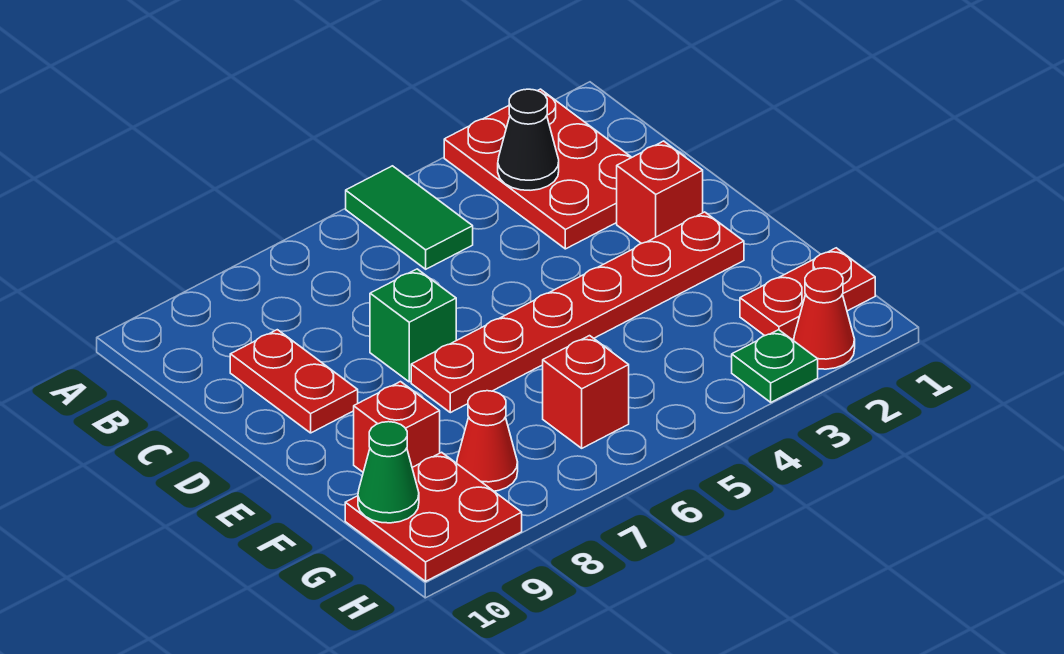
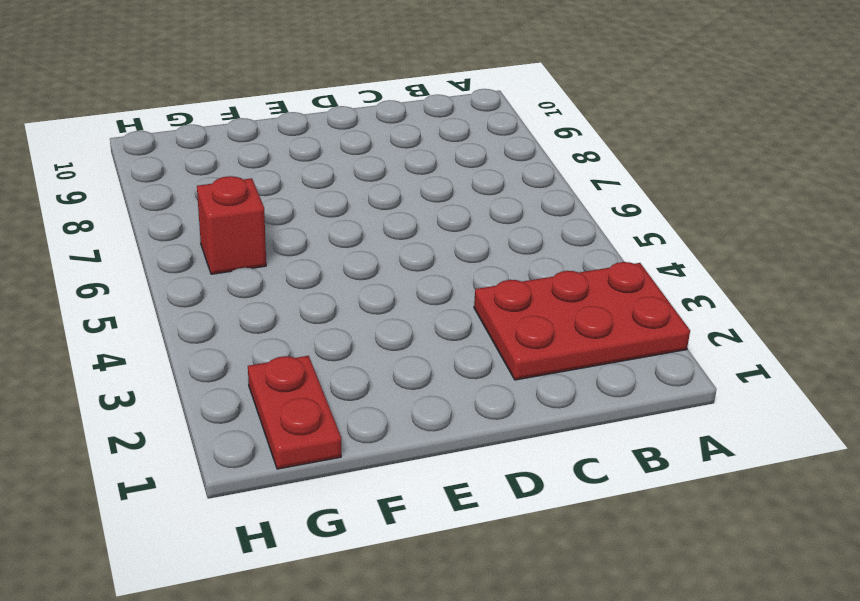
none -> green tile A5:B5 level 1
none -> red plate C9:D9 level 1
none -> red brick D2 level 1

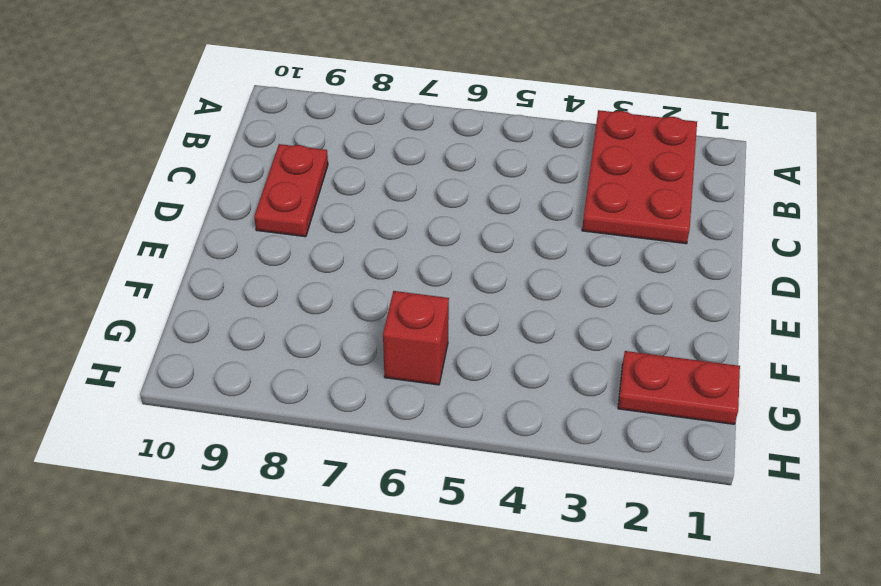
none -> green tile A5:B5 level 1
none -> red brick D2 level 1
none -> green brick D7 level 1

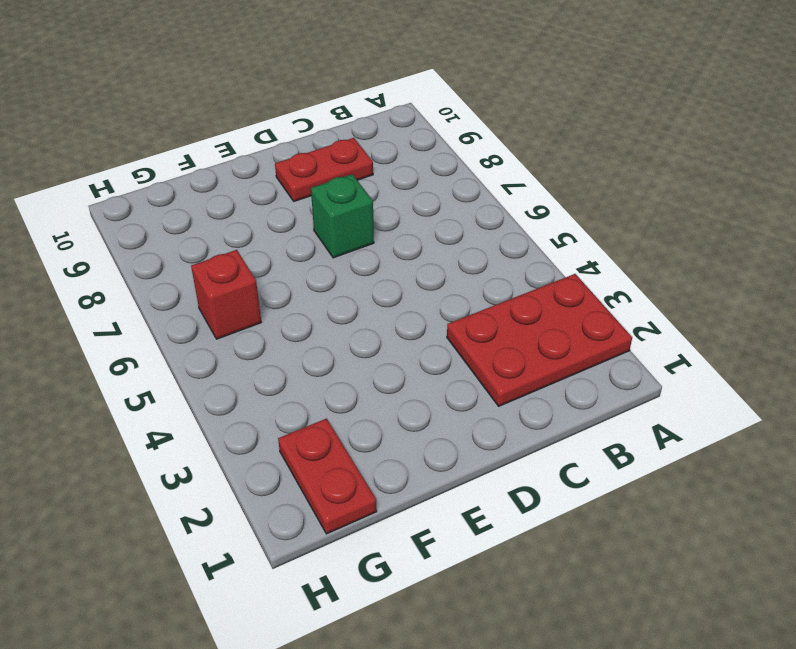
none -> green tile A5:B5 level 1
none -> red brick D2 level 1
none -> red plate E2:E7 level 1

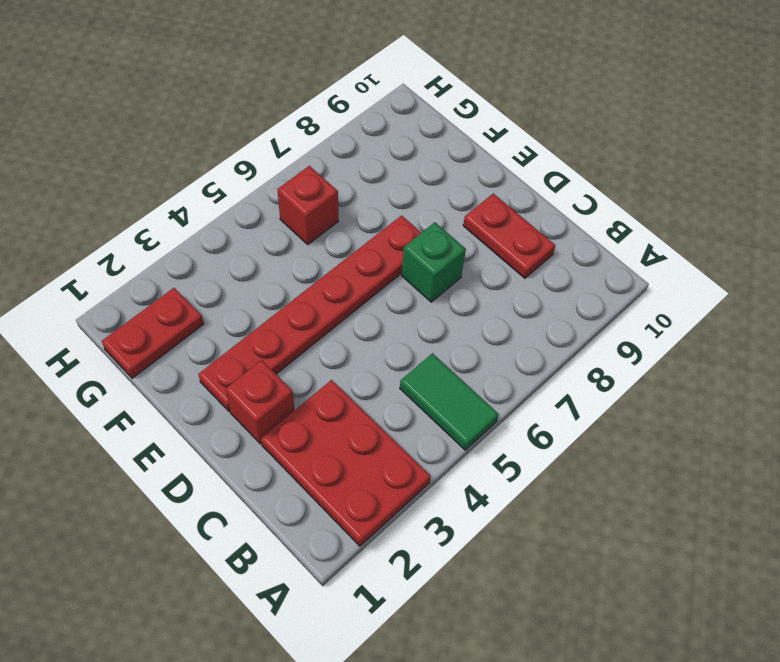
none -> red brick F9 level 1
none -> red cone G8 level 1
none -> red plate G9:H10 level 1

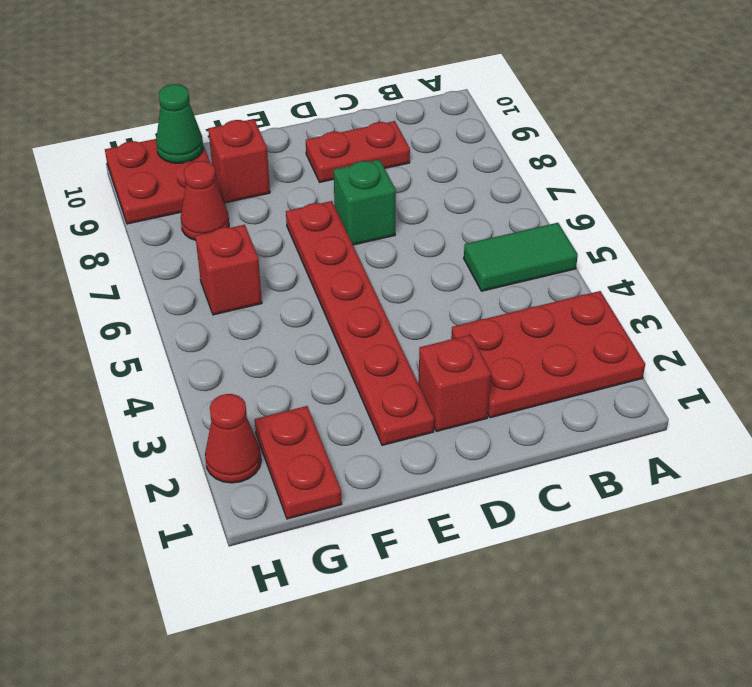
none -> green plate H3 level 1
none -> black cone B3 level 2

